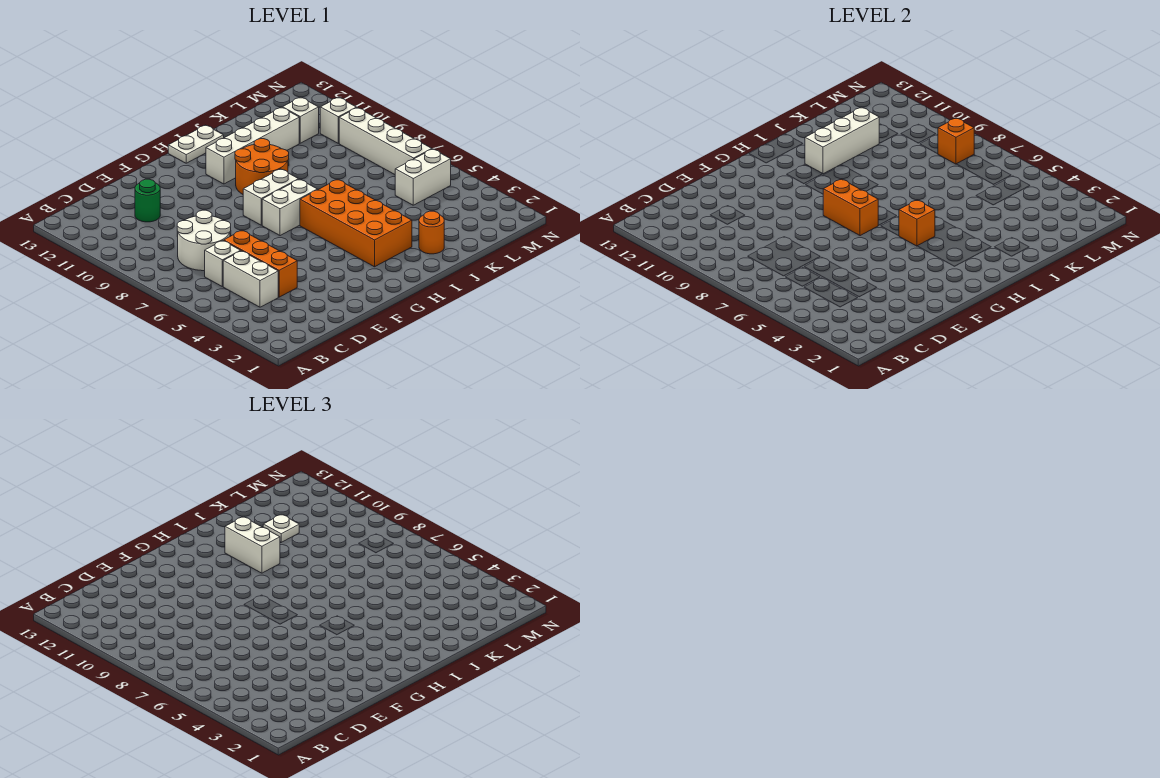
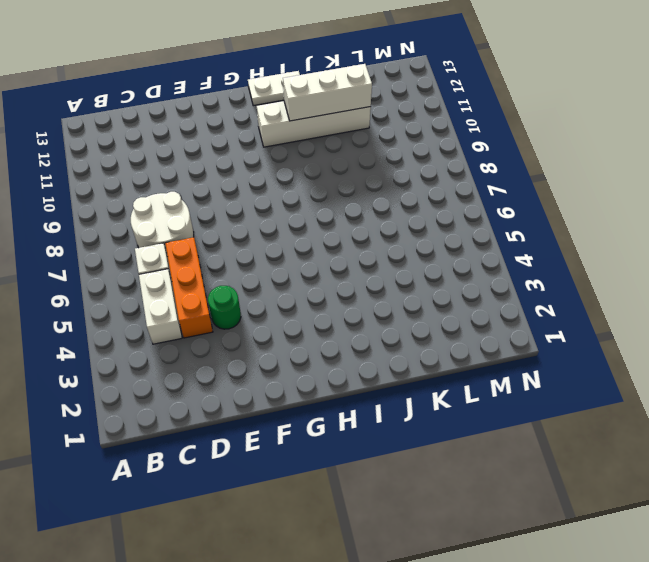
green round brick E4 level 1 -> green round brick D11 level 1
none -> white brick G7:H7 level 1
none -> white brick G8:H8 level 1
none -> orange brick H3:I6 level 1

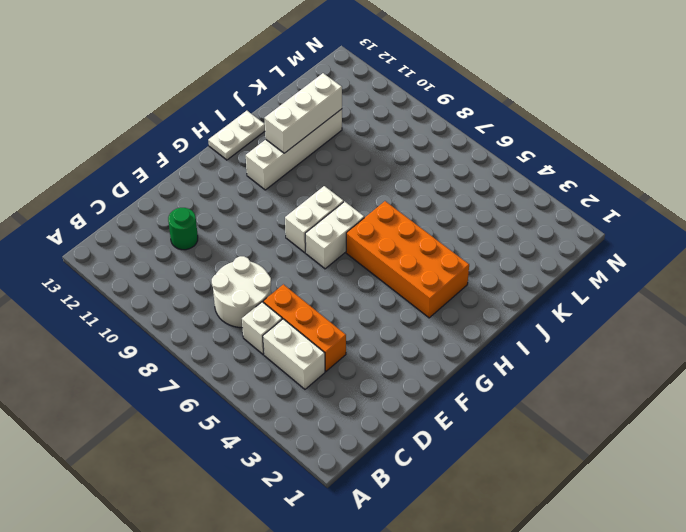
none -> orange round brick H9:I10 level 1
none -> orange round brick J2 level 1
none -> white brick L5:M5 level 1

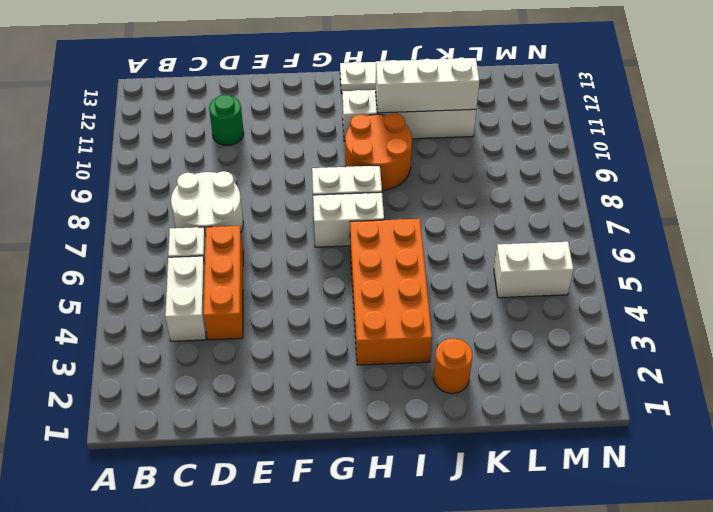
none -> white brick L11 level 1
none -> white brick M6:M9 level 1
none -> white brick M10 level 1

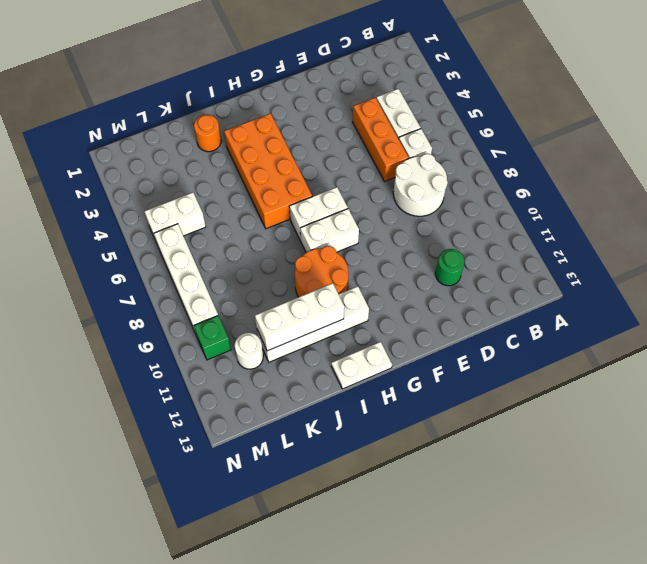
white round brick L11 level 1 -> white brick L11 level 1
green brick M10 level 1 -> white brick M10 level 1
none -> orange brick G7:G8 level 2
none -> orange brick H5 level 2
none -> orange brick M8 level 2

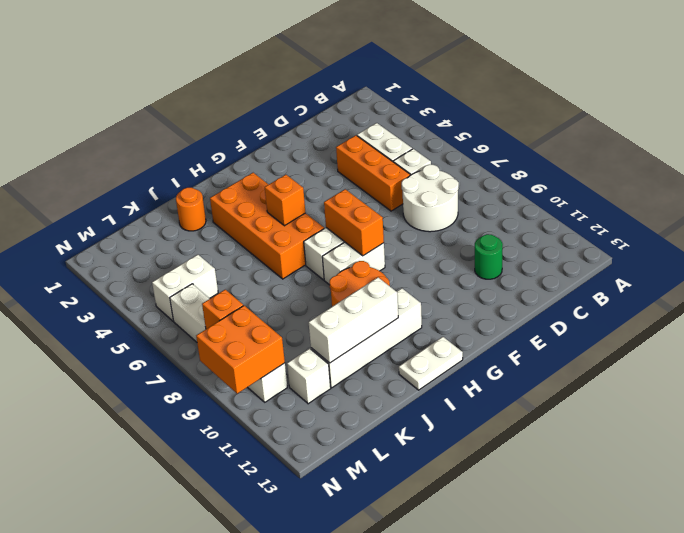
orange brick M9:N10 level 2 -> none
none -> white brick I10:I11 level 3
none -> white plate K11 level 3

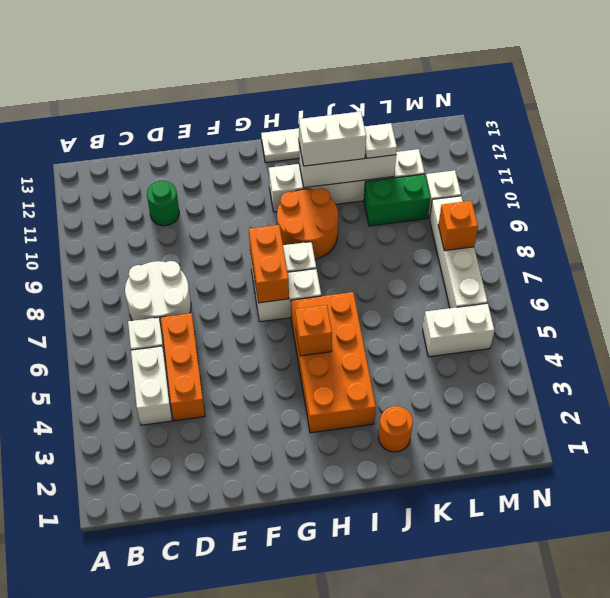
white brick I11:J11 level 3 -> white brick I10:I11 level 3
green brick K10:L10 level 1 -> none

